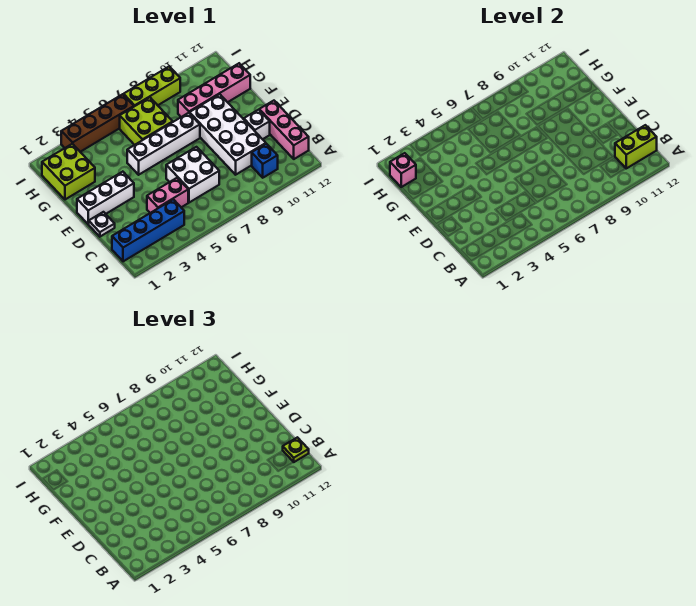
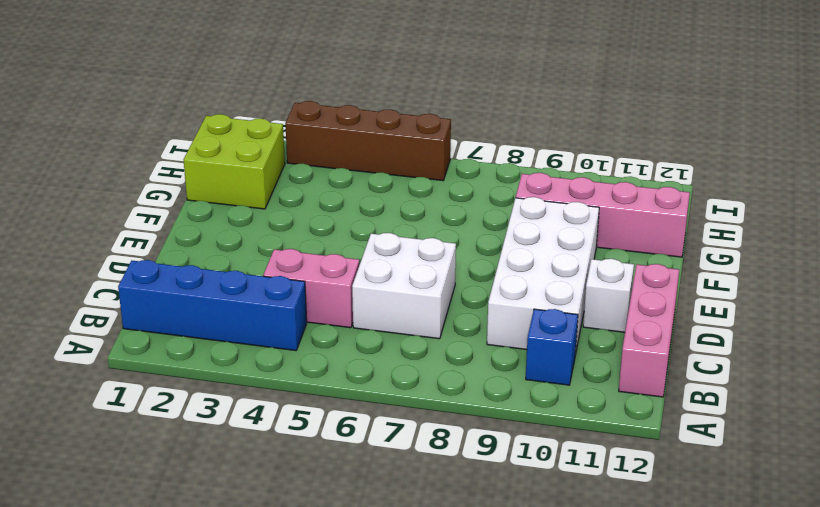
none -> white plate D1 level 1
none -> white brick E1:E3 level 1
none -> white brick F5:F8 level 1

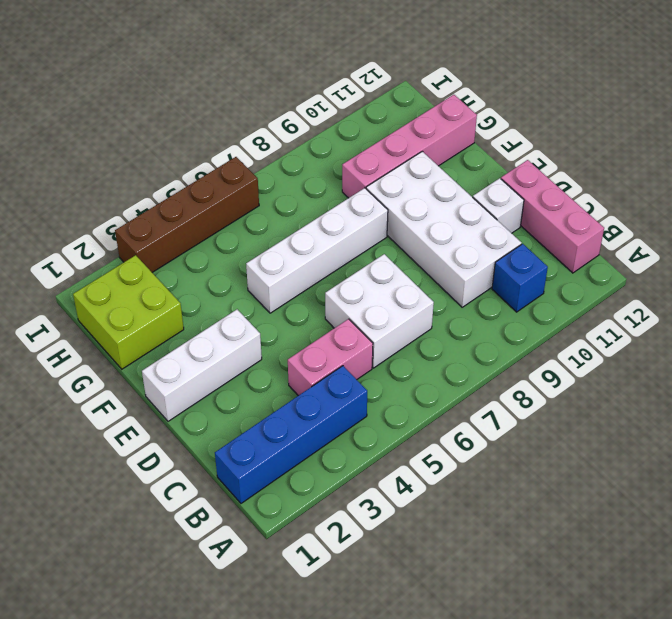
none -> white plate D1 level 1
none -> lime brick G6:H7 level 1
none -> lime brick I7:I9 level 1

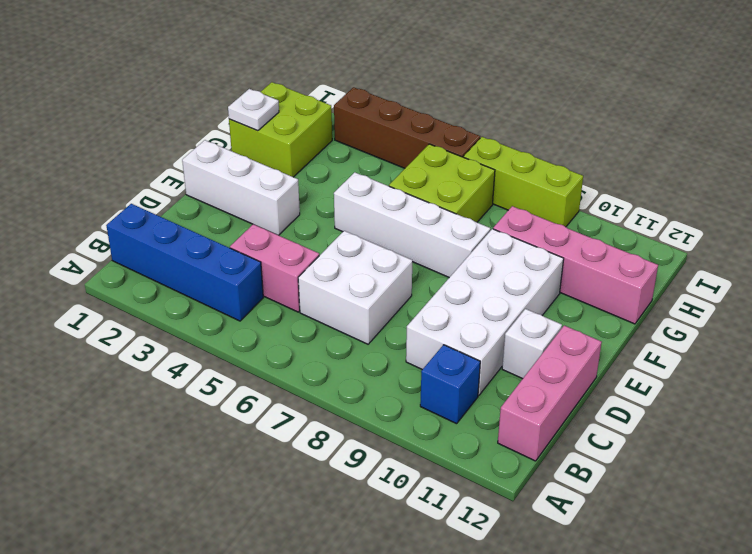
white plate G1 level 2 -> white plate D1 level 1
none -> lime brick B11:B12 level 2
none -> pink brick H1 level 2
none -> lime plate B12 level 3

